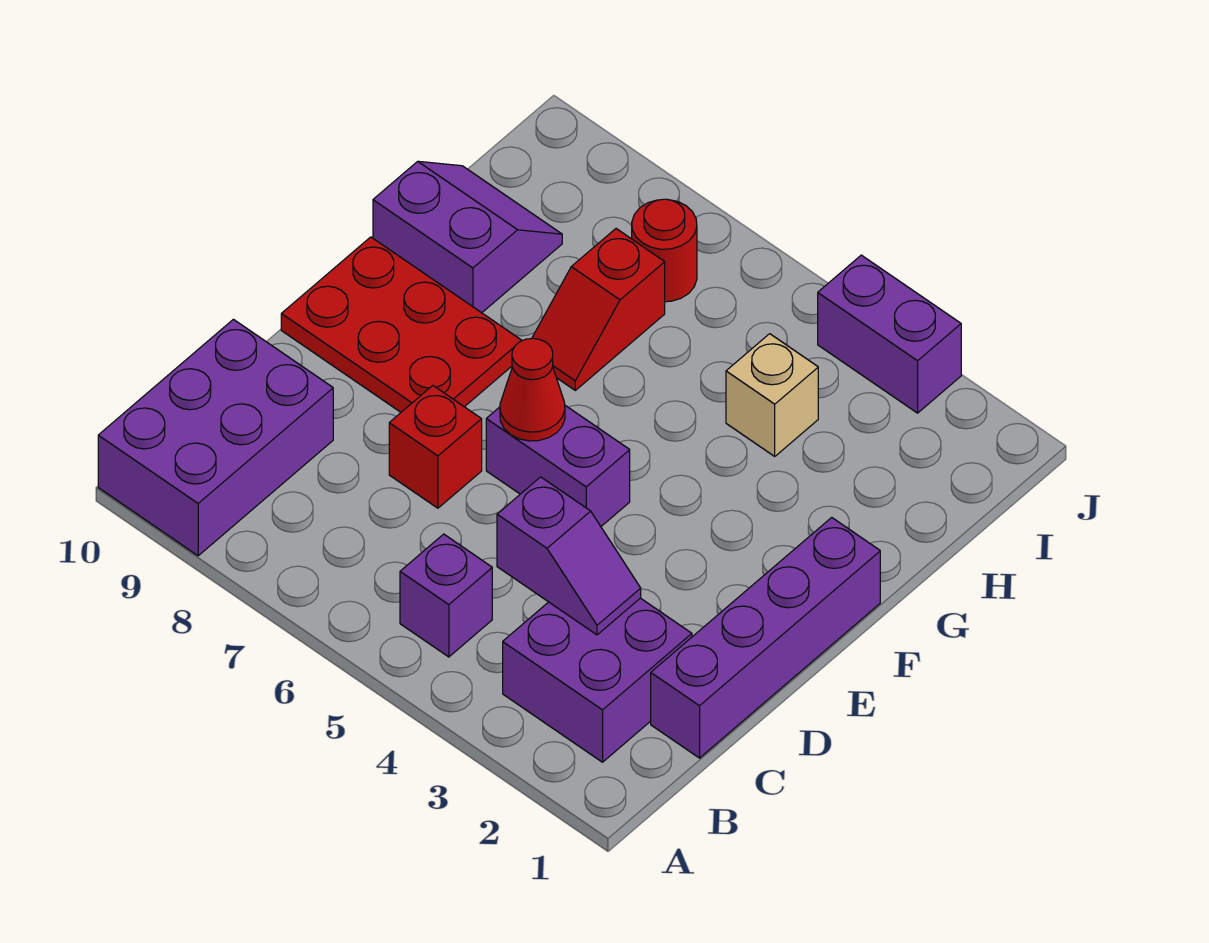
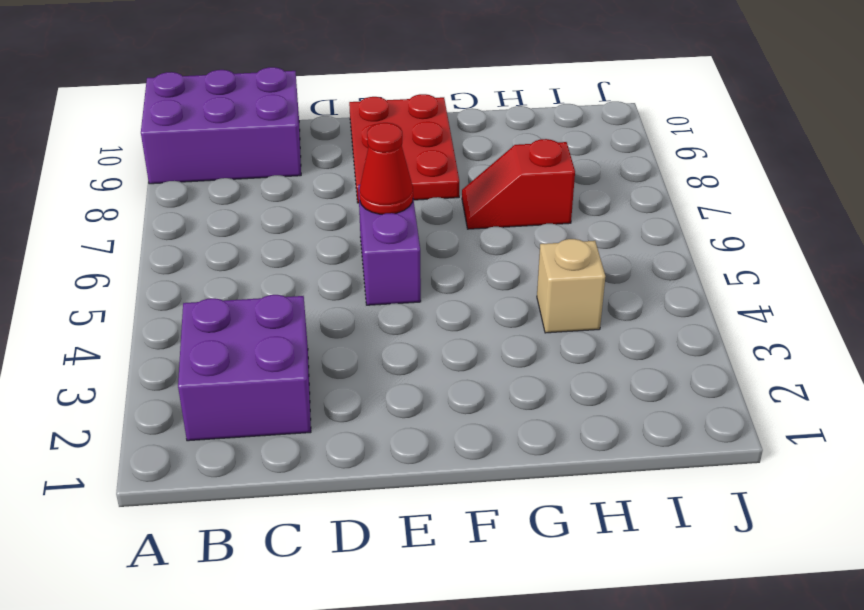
none -> purple brick B5 level 1
none -> purple brick C1:F1 level 1
none -> red brick D7 level 1

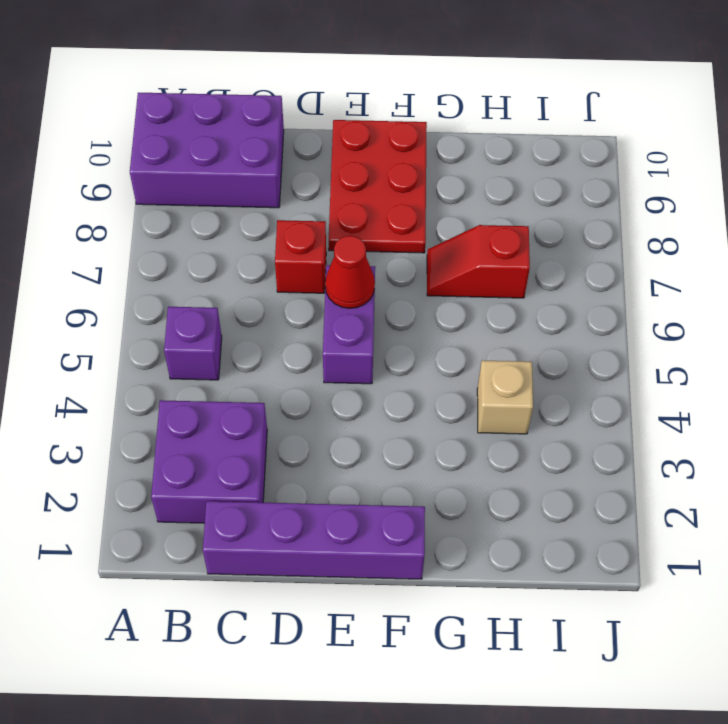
none -> purple slope G9:H10 level 1 top G
none -> red round brick I7 level 1
none -> purple brick J3:J4 level 1

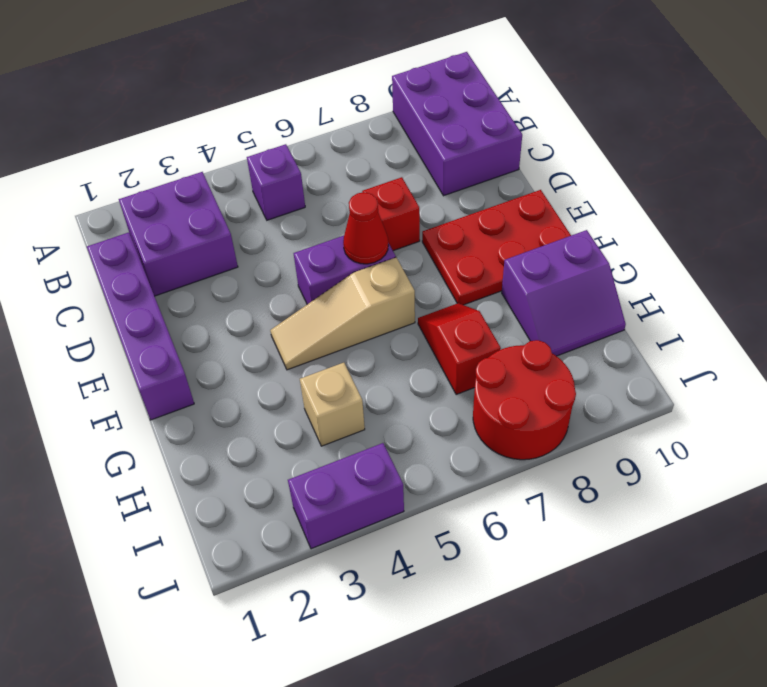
tan slope F4:F6 level 1 top 6 -> none
red round brick I7:J8 level 1 -> red round brick I7 level 1
none -> purple slope C3:C4 level 2 top 4

